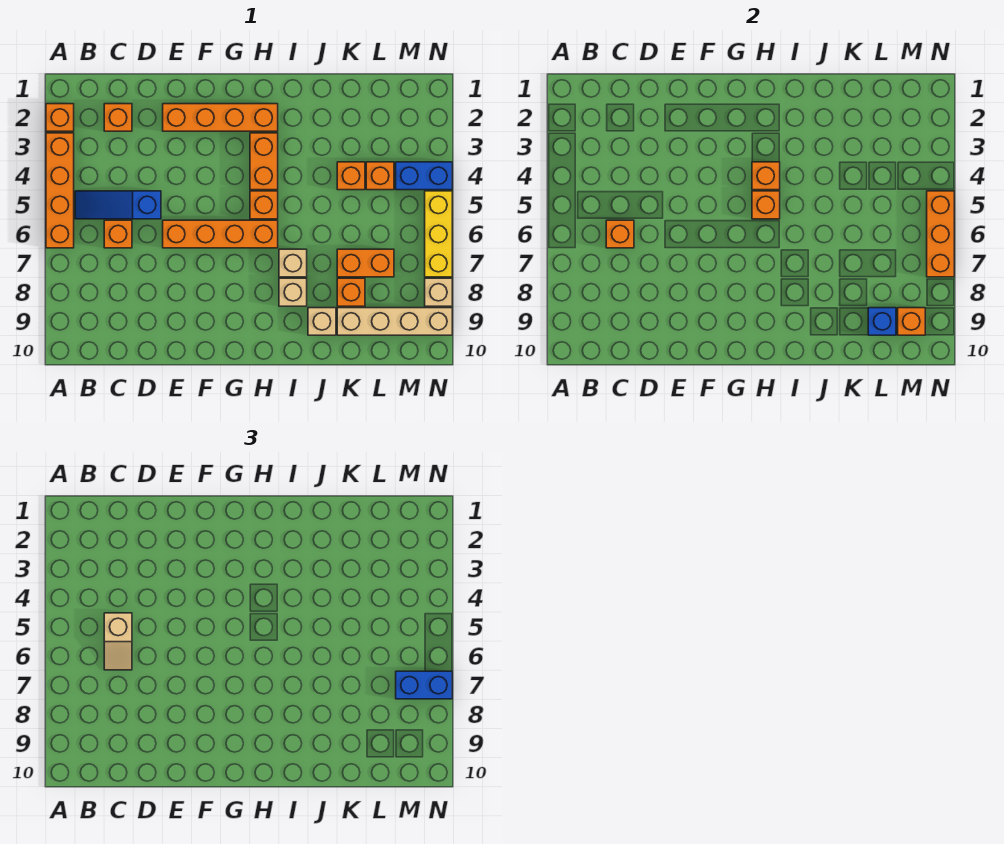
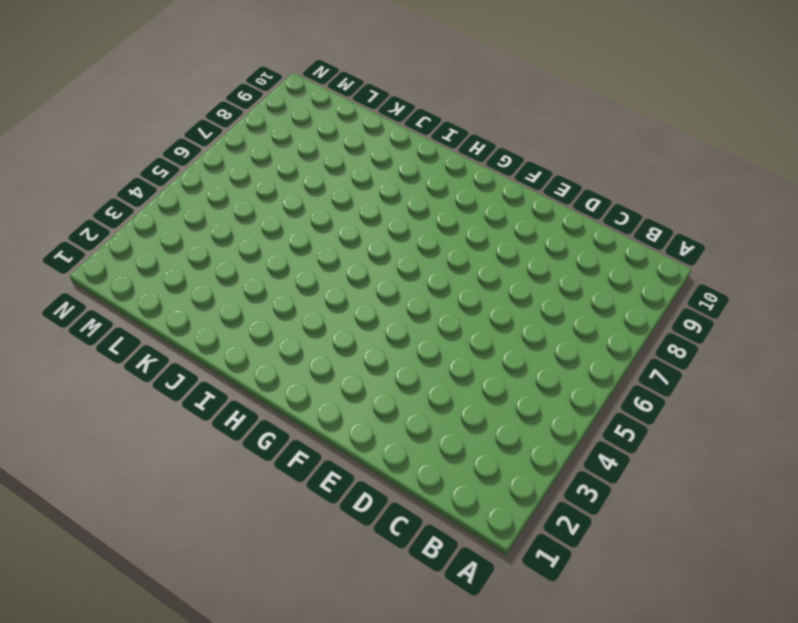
none -> orange brick A2 level 1
none -> orange brick A3:A6 level 1
none -> blue slope B5:D5 level 1 top D

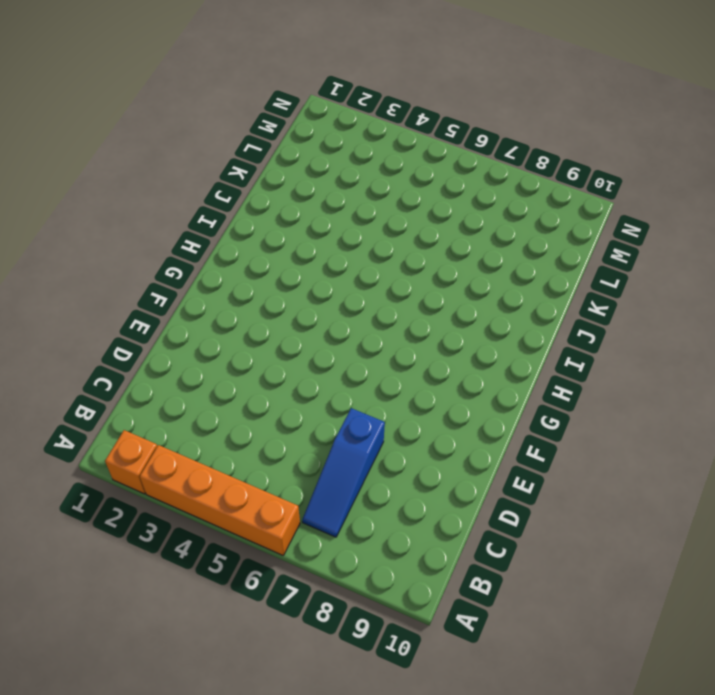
blue slope B7:D7 level 1 top D -> blue slope B5:D5 level 1 top D
none -> orange brick C2 level 1
none -> orange brick C6 level 1
none -> orange brick E2:H2 level 1

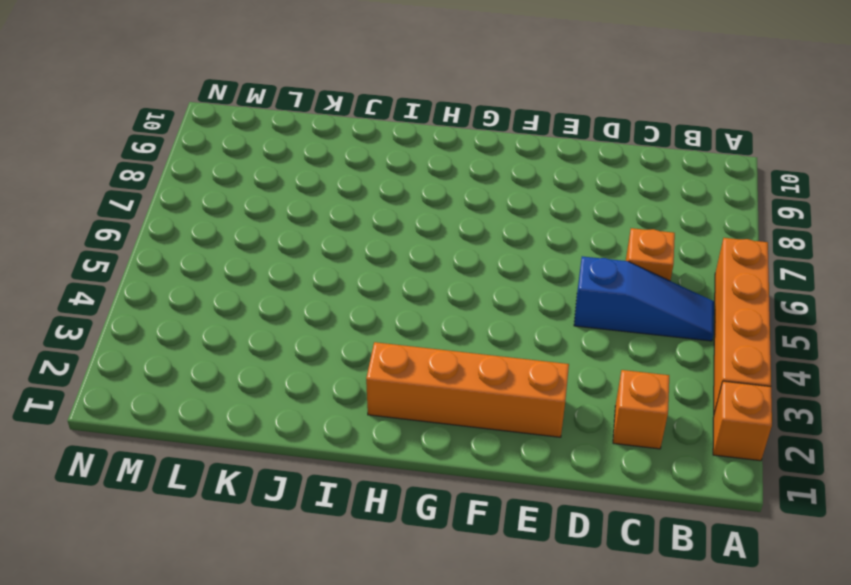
none -> orange brick E6:H6 level 1
none -> orange brick H3:H4 level 1
none -> orange brick H5 level 1

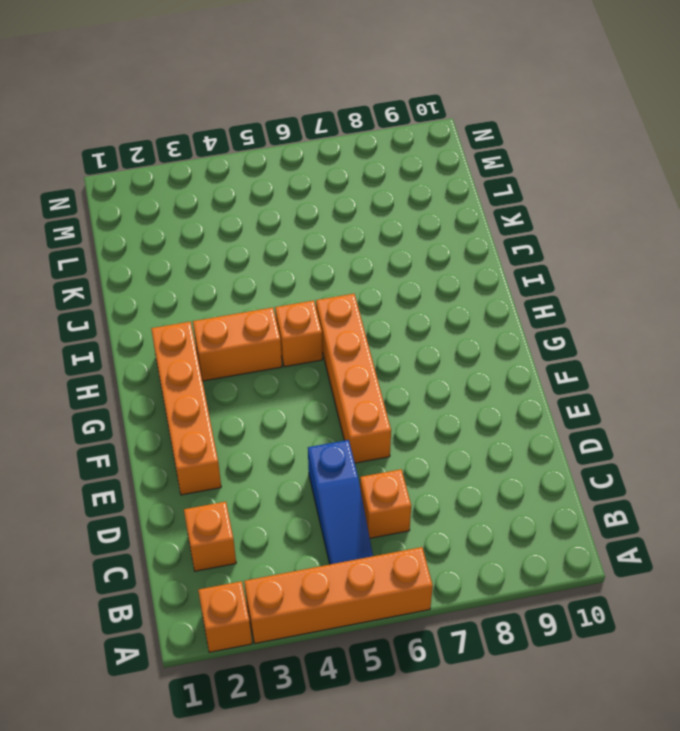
none -> tan brick I7 level 1
none -> tan brick I8 level 1
none -> tan brick J9 level 1

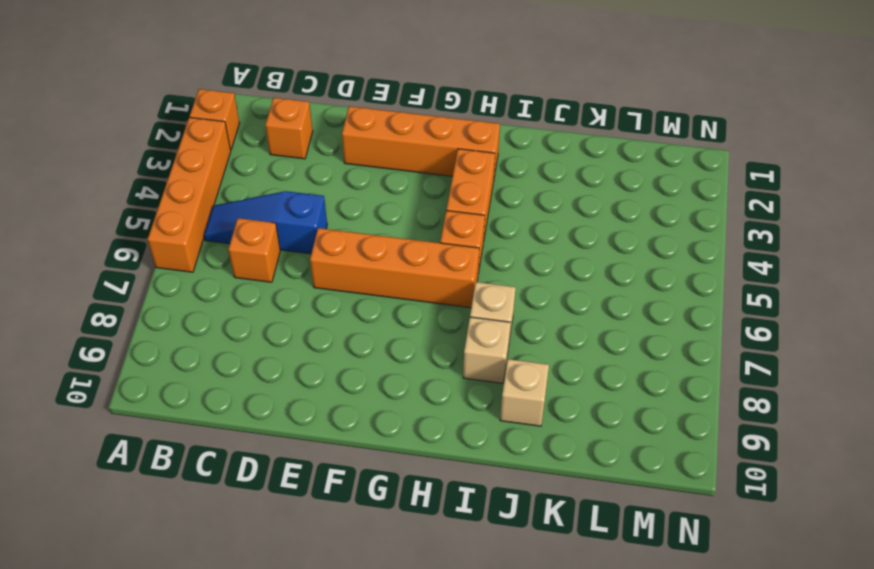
none -> orange brick K4 level 1
none -> orange brick K7:L7 level 1
none -> orange brick K8 level 1

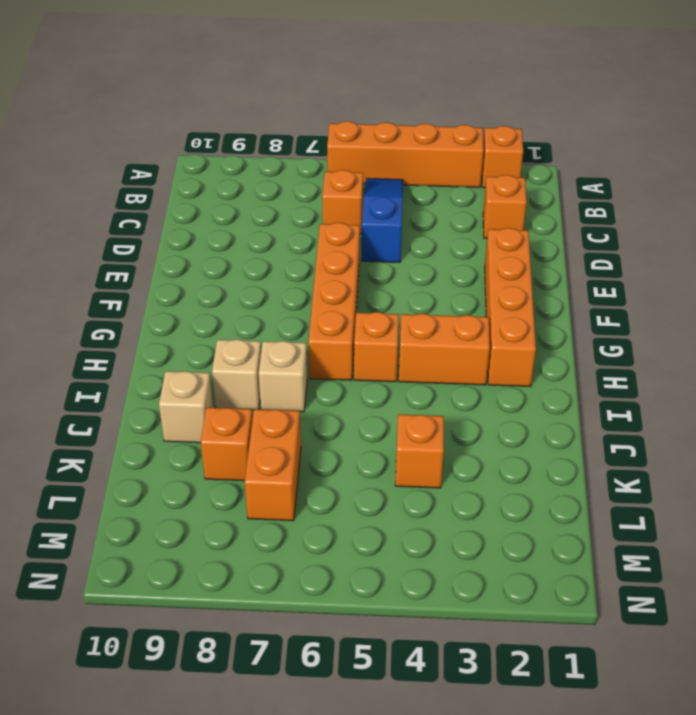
none -> tan brick K9:N9 level 1
none -> orange brick L4 level 1
none -> blue brick M4:N4 level 1

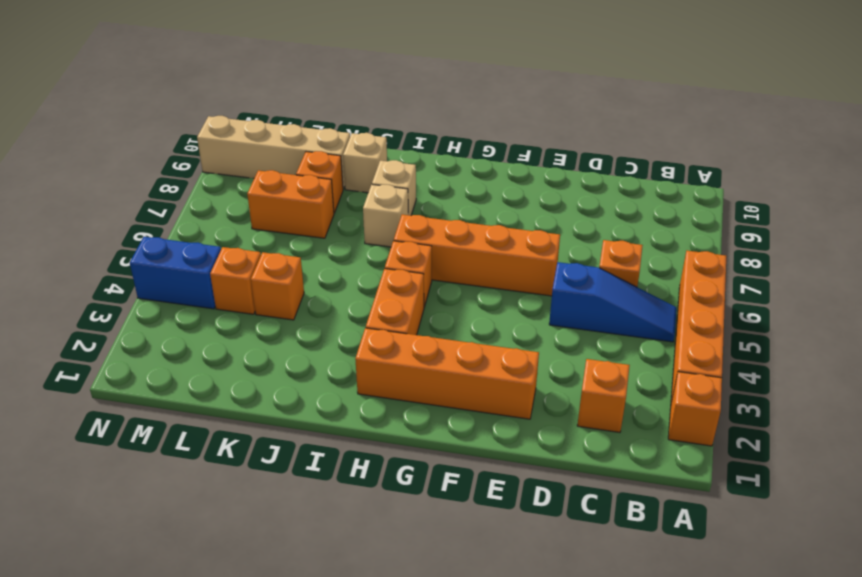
none -> yellow brick N5:N7 level 1
none -> tan brick N8 level 1
none -> orange brick C6 level 2

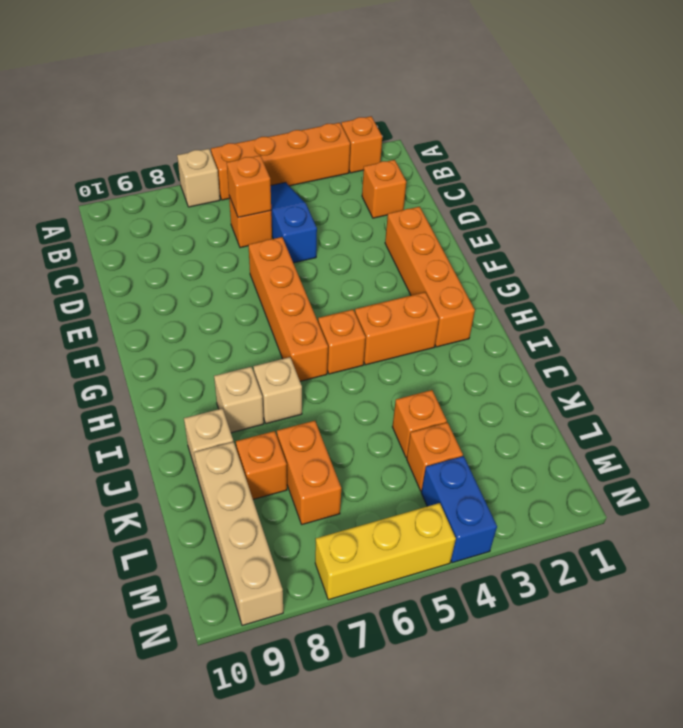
tan brick A7 level 1 -> tan brick N8 level 1
none -> orange brick H4 level 2
none -> orange brick H5 level 2
none -> blue brick L9 level 2

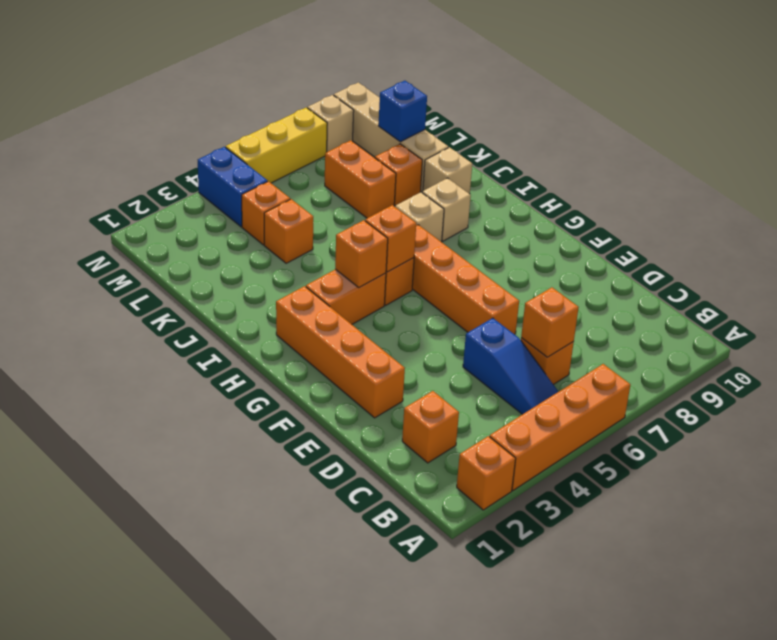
none -> orange brick M9 level 2
none -> orange brick N5:N7 level 2
none -> tan slope C5:C6 level 3 top 5

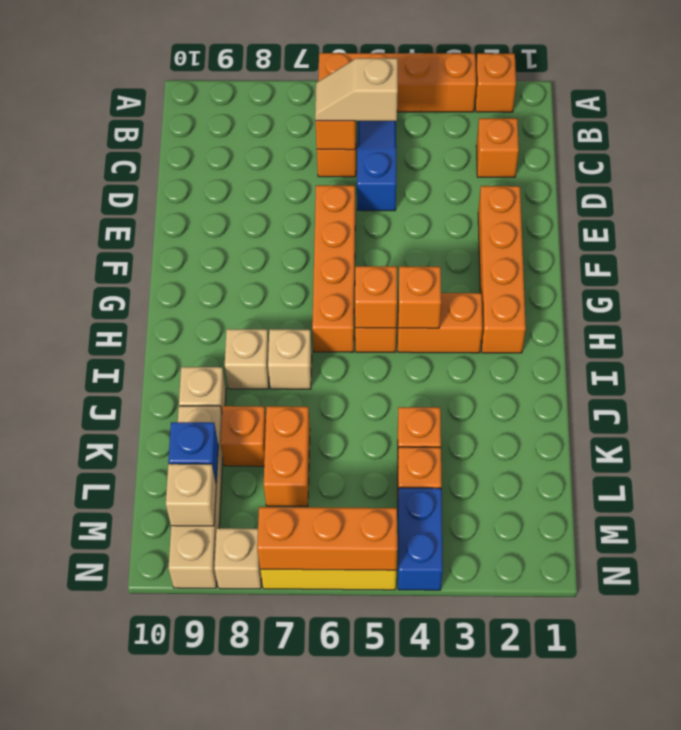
tan brick M9 level 2 -> orange brick M9 level 2
none -> blue brick M7:N7 level 3

